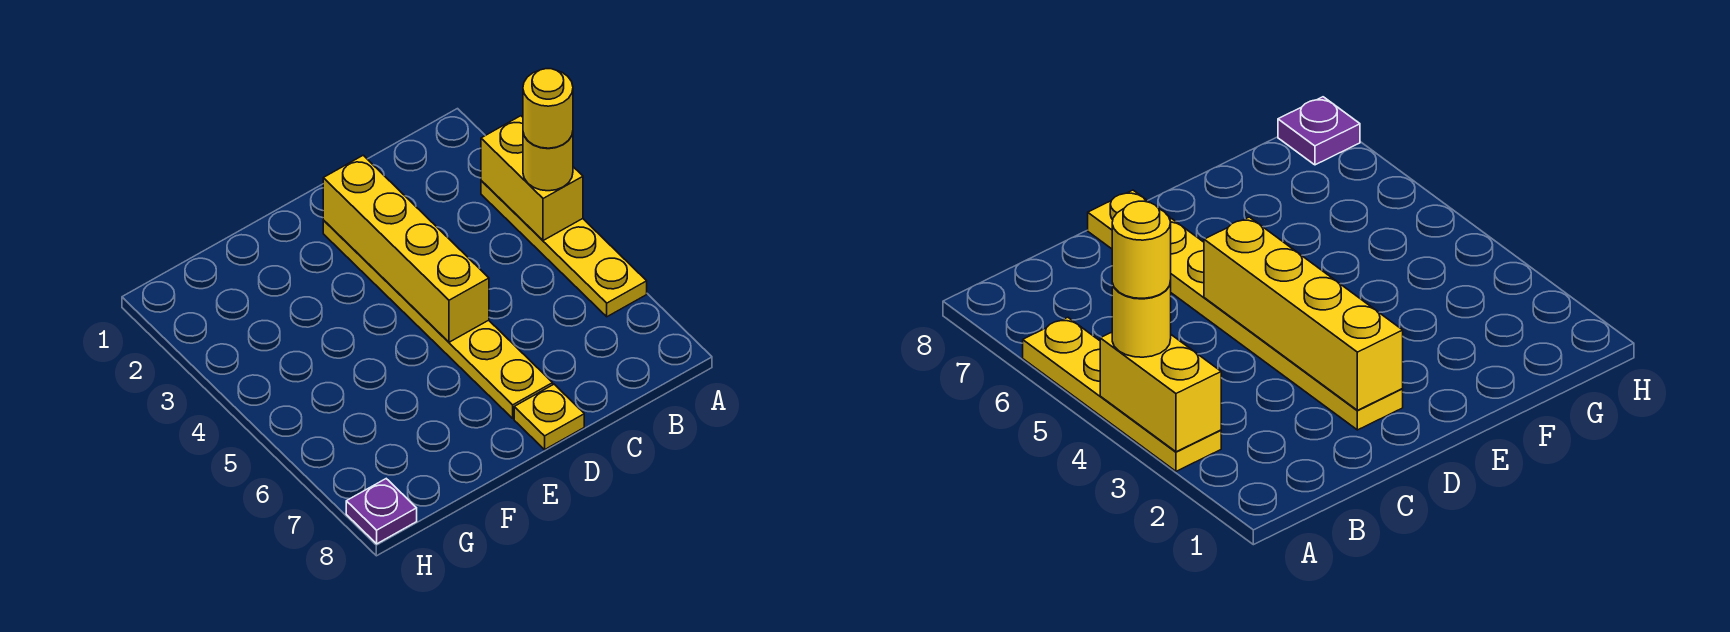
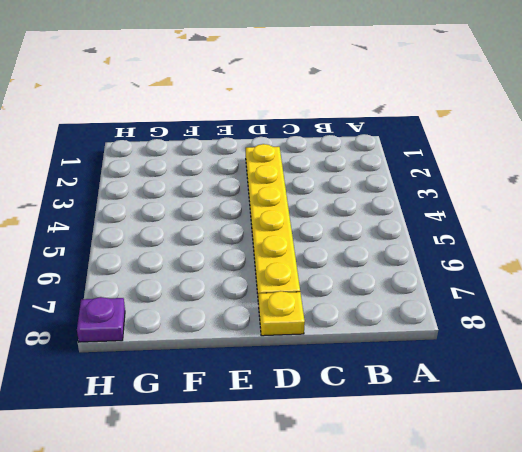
none -> yellow plate A3:A6 level 1
none -> yellow brick A3:A4 level 2

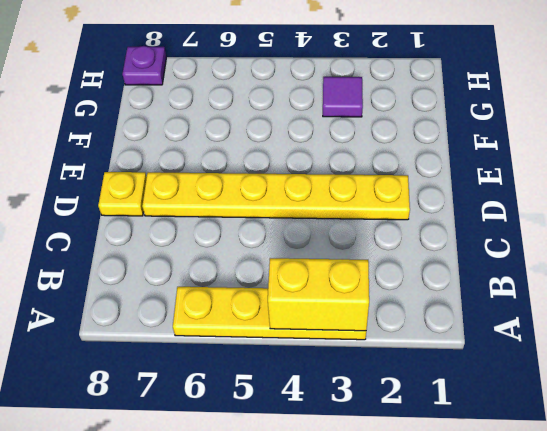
purple tile G3 level 1 -> none
none -> yellow brick D2:D5 level 2
none -> yellow round brick A4 level 3

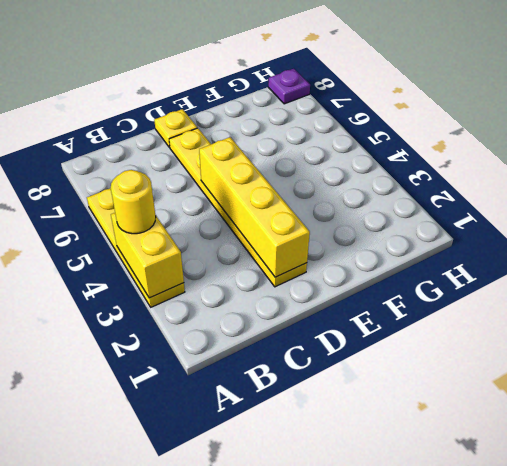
none -> yellow round brick A4 level 4

